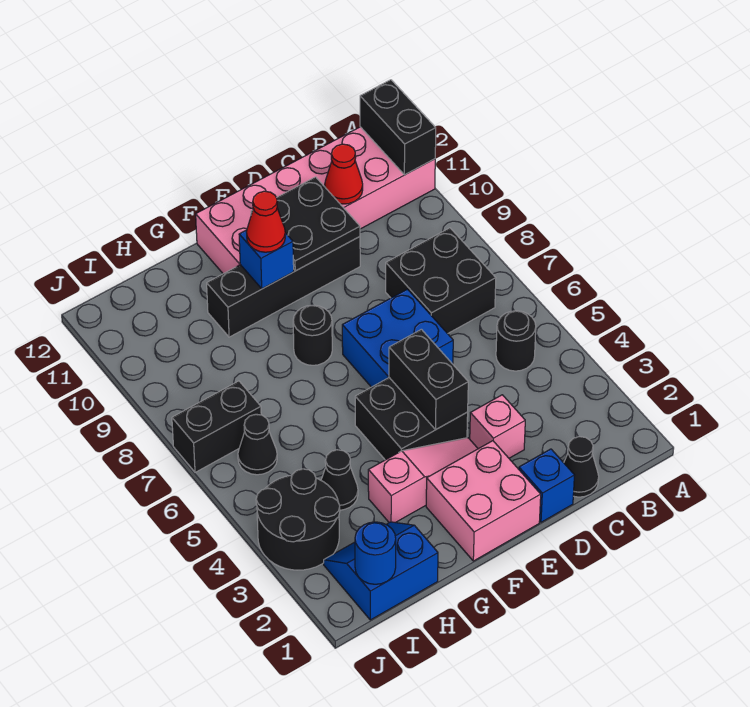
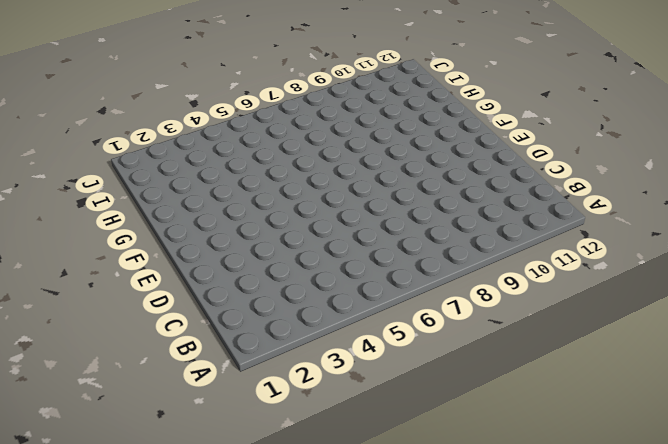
none -> pink brick A11:F12 level 1
none -> black round brick B5 level 1
none -> black brick B7:C8 level 1

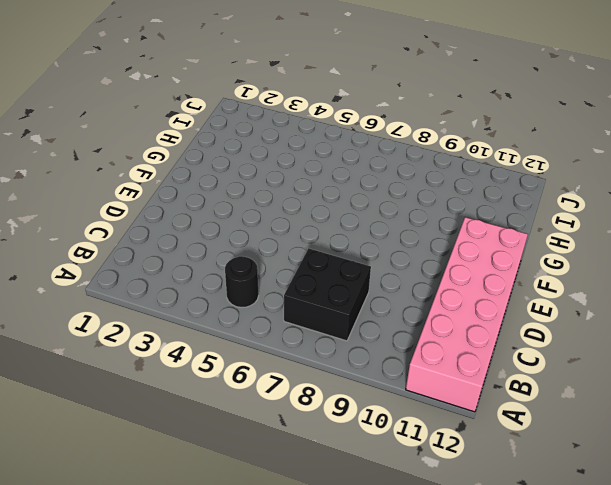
none -> black cone C1 level 1
none -> blue brick D1 level 1
none -> pink brick D3 level 1

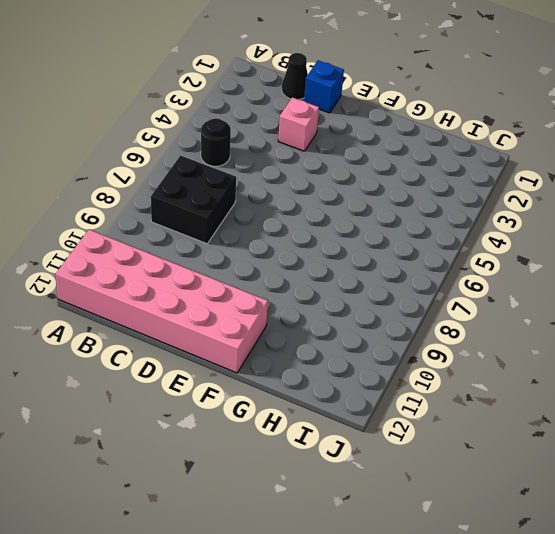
none -> blue brick D6:E7 level 1
none -> black brick D10:G10 level 1
none -> pink brick E1:F2 level 1

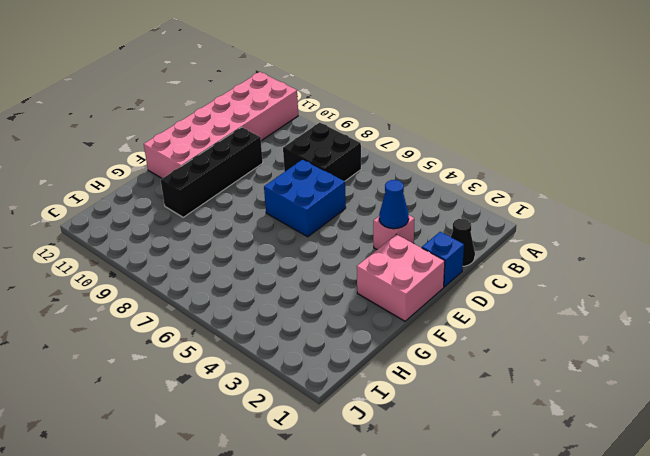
blue cone D3 level 2 -> none
none -> black round brick B5 level 1
none -> pink slope E3:G3 level 1 top G
none -> black brick E4:F5 level 1

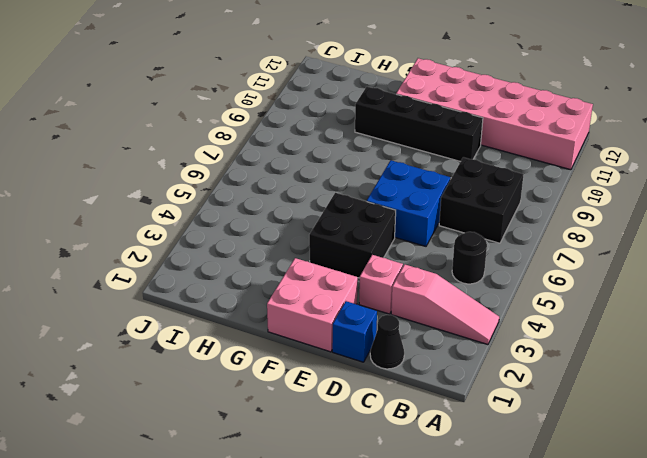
pink slope A3:C3 level 1 top C -> pink slope E3:G3 level 1 top G
none -> black round brick F8 level 1
none -> blue slope H1:I2 level 1 top 1
none -> black cone H4 level 1

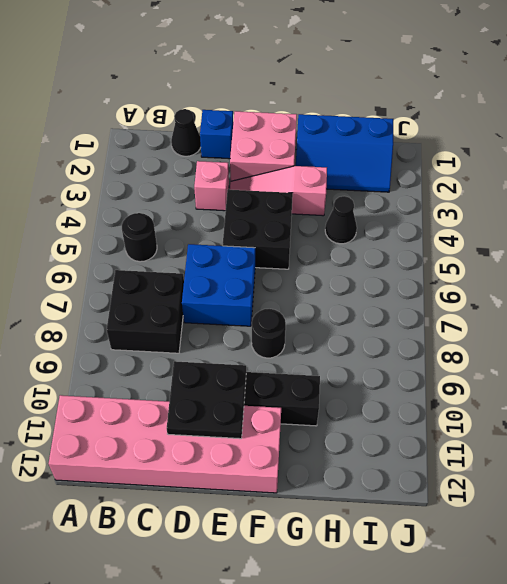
blue slope G1:I2 level 1 top 1 -> blue slope H1:I2 level 1 top 1
none -> black round brick I3:J4 level 1
none -> black cone I6 level 1
none -> black brick I7:J7 level 1

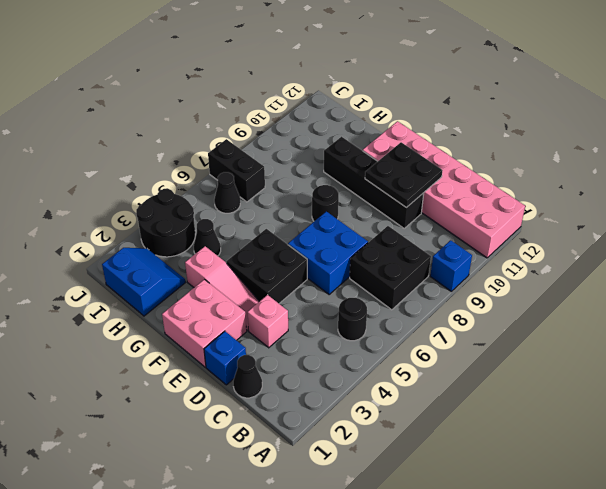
blue brick A9 level 1 -> blue brick F10 level 2
none -> black brick A11:A12 level 2
none -> red cone C11 level 2
none -> black brick E4:E5 level 2

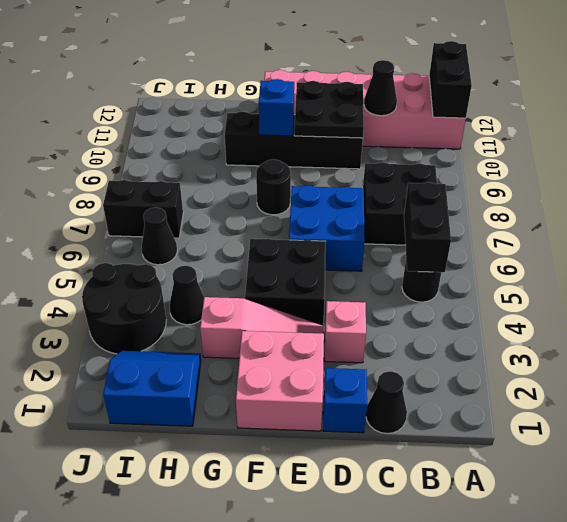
black brick B5:B6 level 2 -> black brick E4:E5 level 2
black cone C11 level 2 -> red cone C11 level 2
none -> blue round brick I1 level 2
none -> red cone F10 level 3

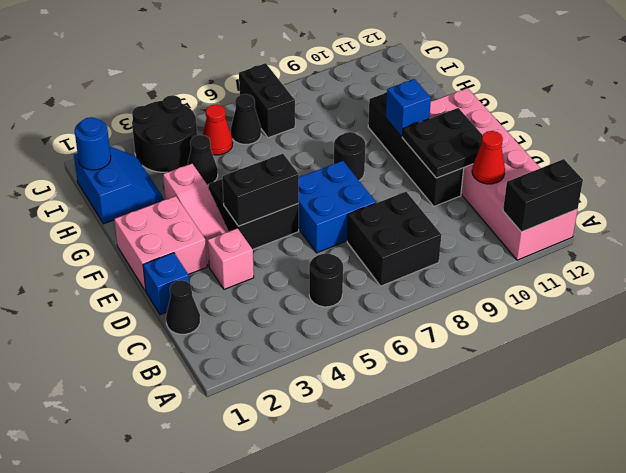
red cone I5 level 1 -> red cone F10 level 3

